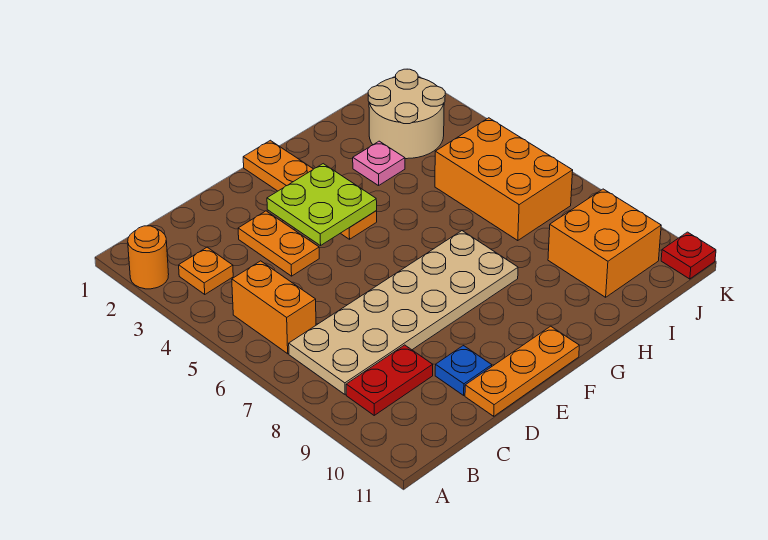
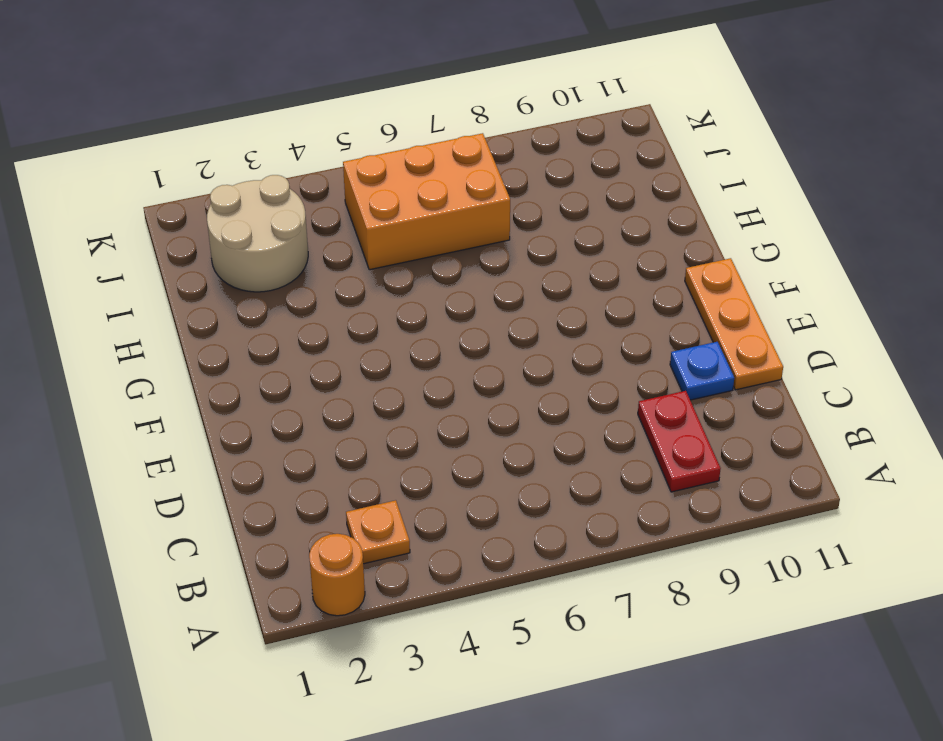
none -> orange brick B5:B6 level 1
none -> tan plate B7:G8 level 1
none -> orange plate D3:D4 level 1

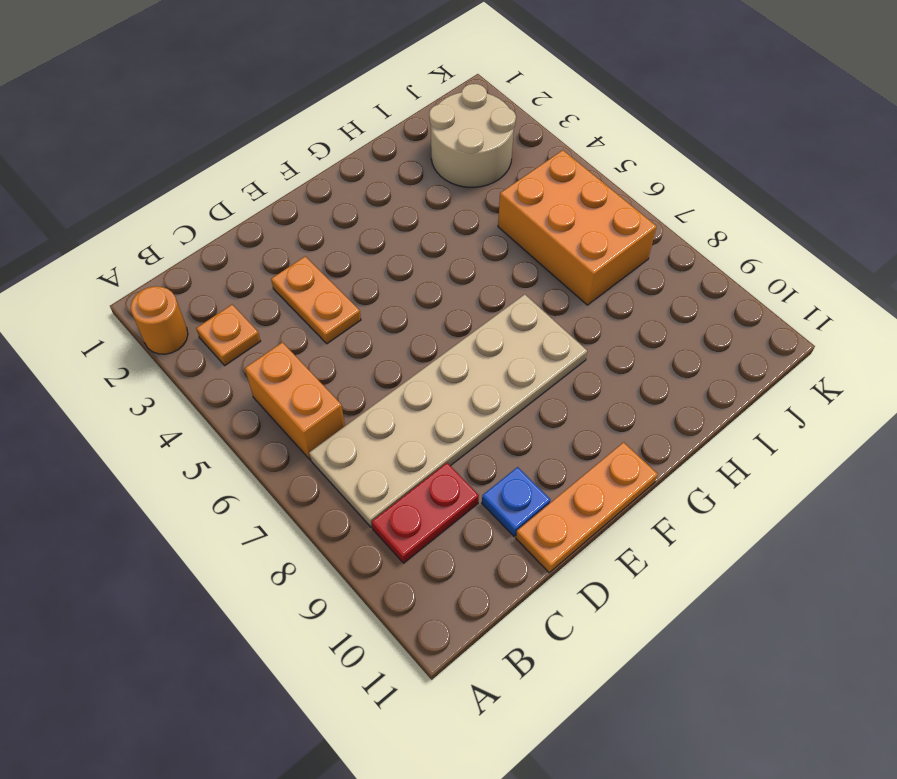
none -> orange plate F1:F4 level 1
none -> pink plate H3 level 1
none -> orange brick I9:J10 level 1

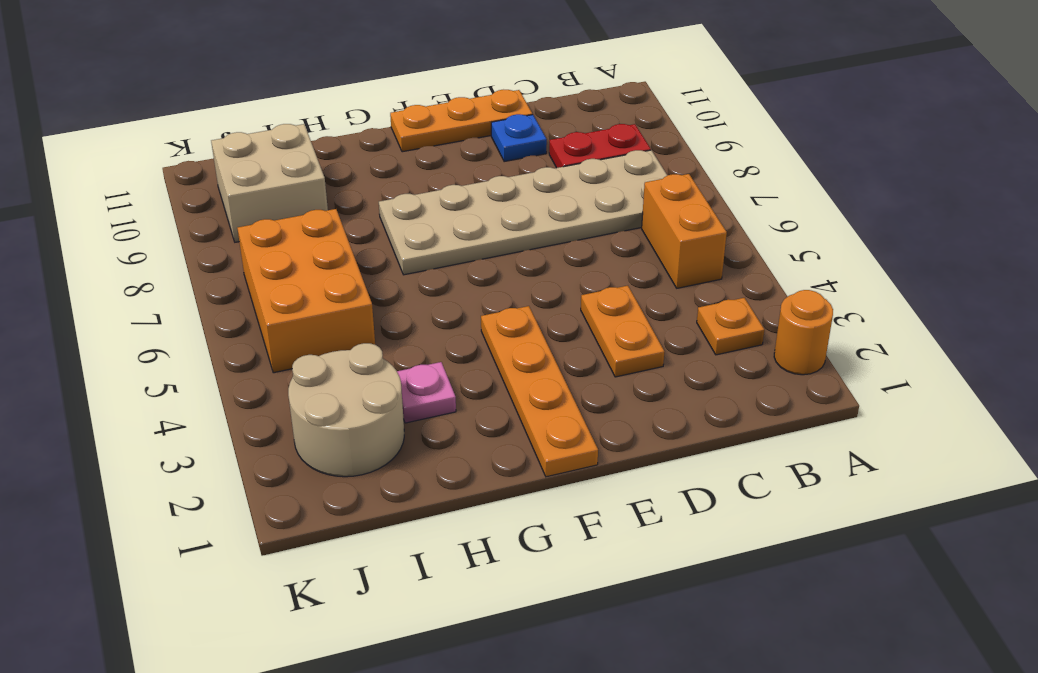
tan brick I9:J10 level 1 -> orange brick I9:J10 level 1
none -> red plate K11 level 1
none -> lime plate E3:F4 level 2

